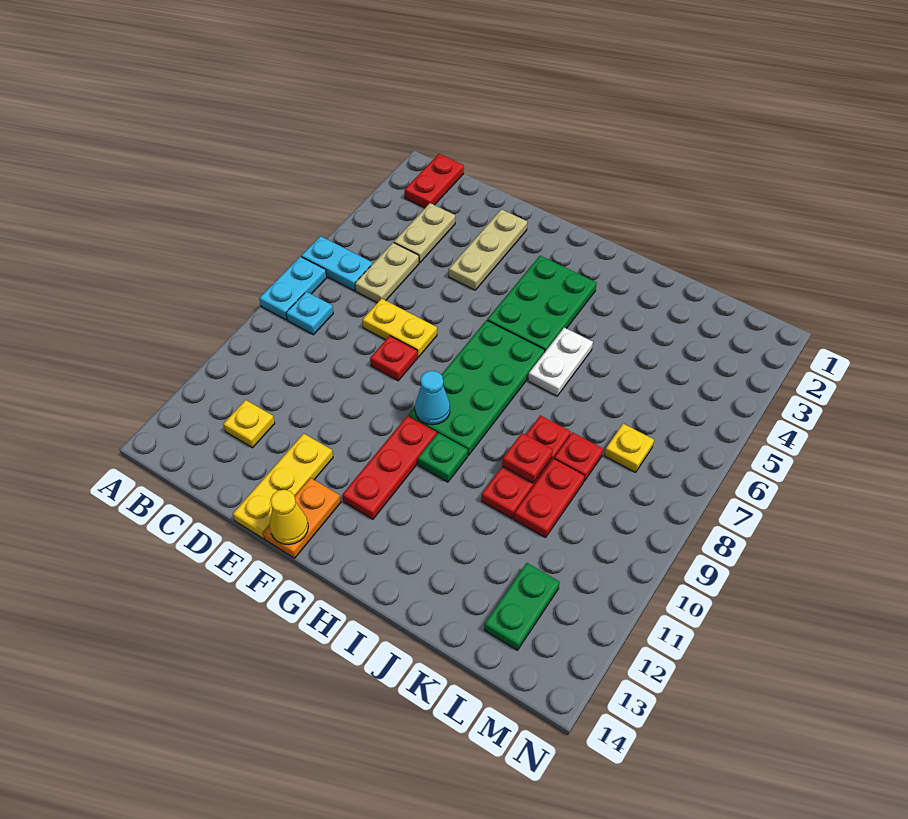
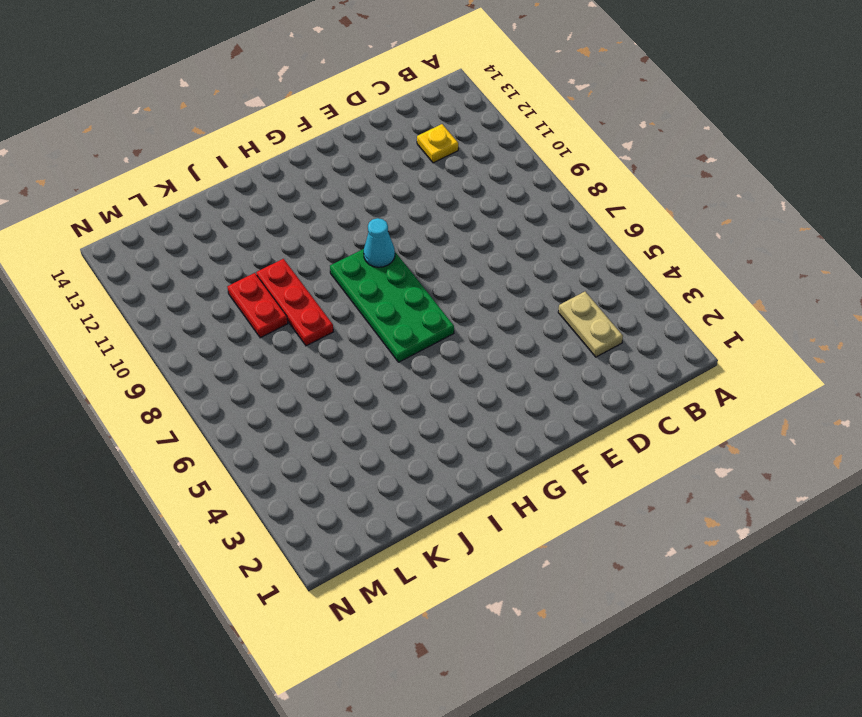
none -> cyan plate A6:B6 level 1
none -> cyan plate A7:A8 level 1
none -> red plate B1:B2 level 1

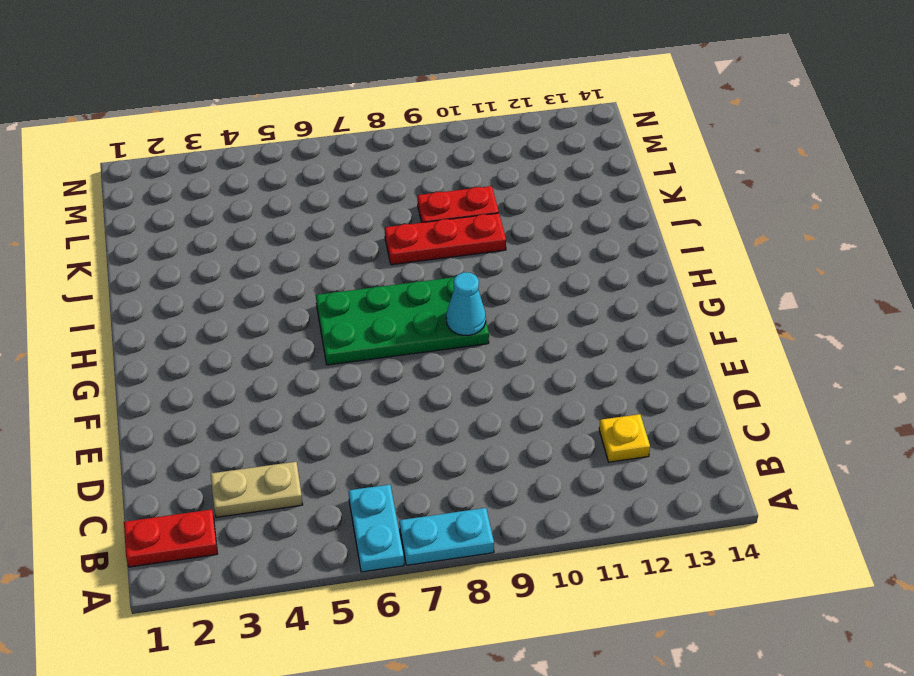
none -> cyan plate B8 level 1
none -> tan plate C5:C6 level 1
none -> yellow plate D7:E7 level 1

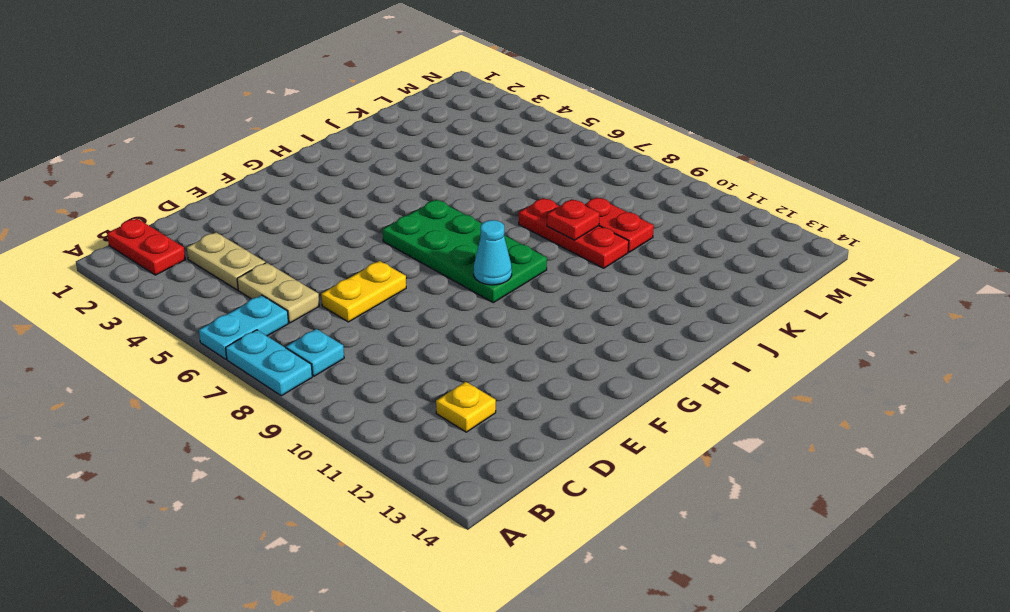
none -> tan plate E2:E4 level 1
none -> red plate E8 level 1
none -> yellow plate E12:E14 level 1

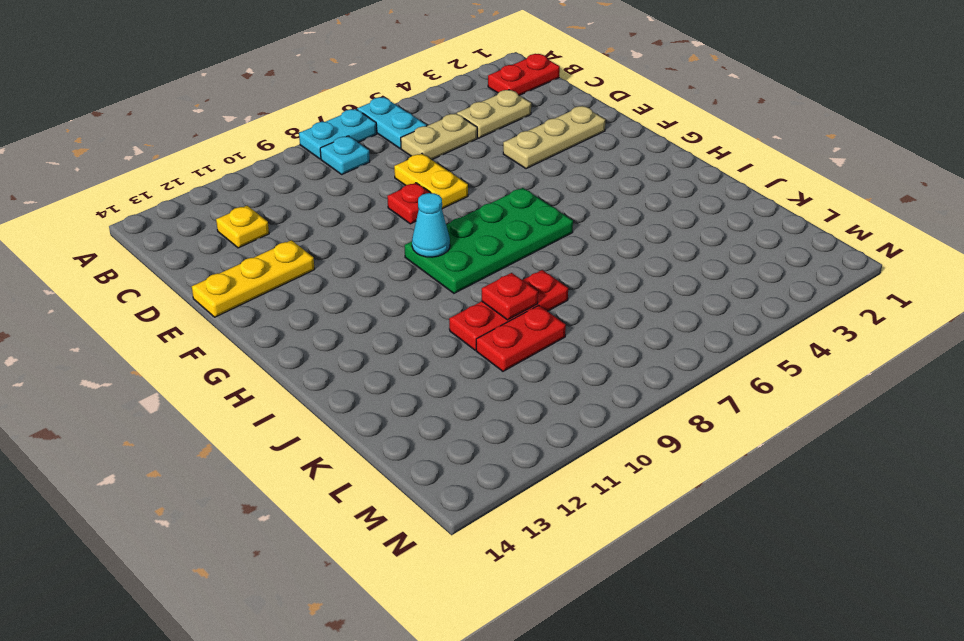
none -> orange plate F13:F14 level 1
none -> green plate G3:H5 level 1
none -> red plate G10:G12 level 1

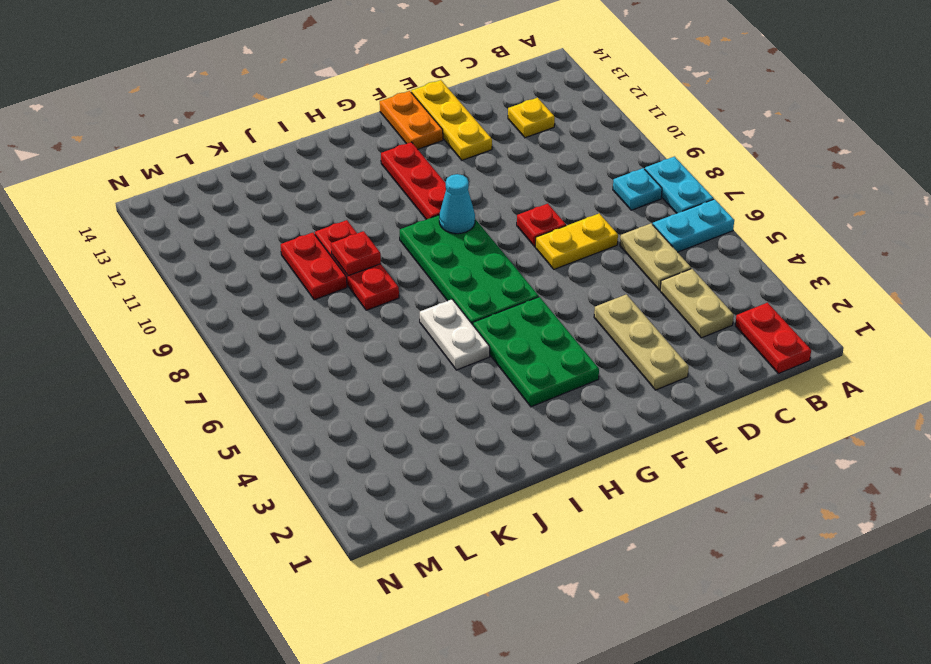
none -> green plate H10 level 1
none -> red plate K8 level 1
none -> yellow plate L7 level 1

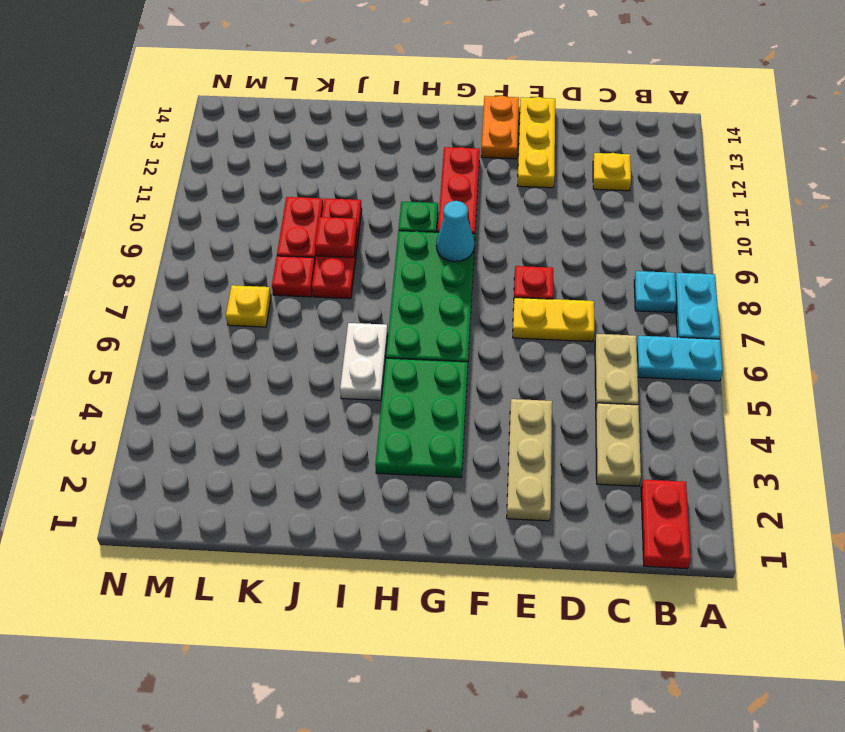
none -> green plate L12:L13 level 1
none -> yellow cone F14 level 2

